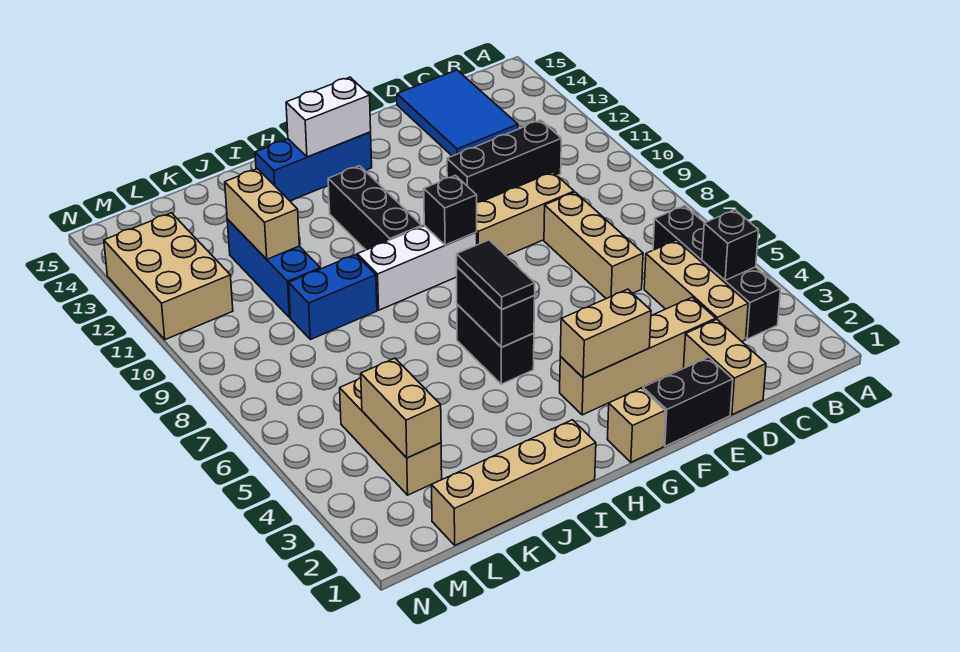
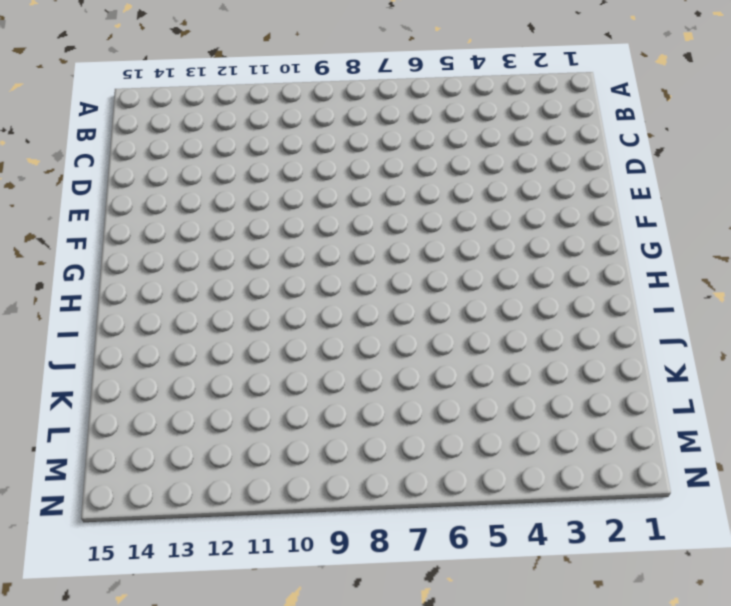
none -> black brick B3:B6 level 1
none -> tan brick C3:C5 level 1
none -> black brick C11:E11 level 1

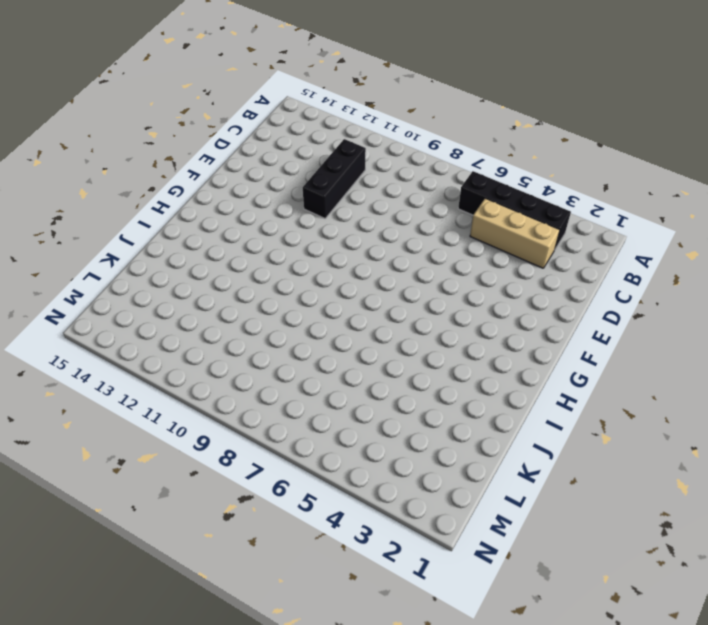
none -> blue tile C13:D15 level 1
none -> tan brick D1:D2 level 1
none -> tan brick D3:G3 level 1

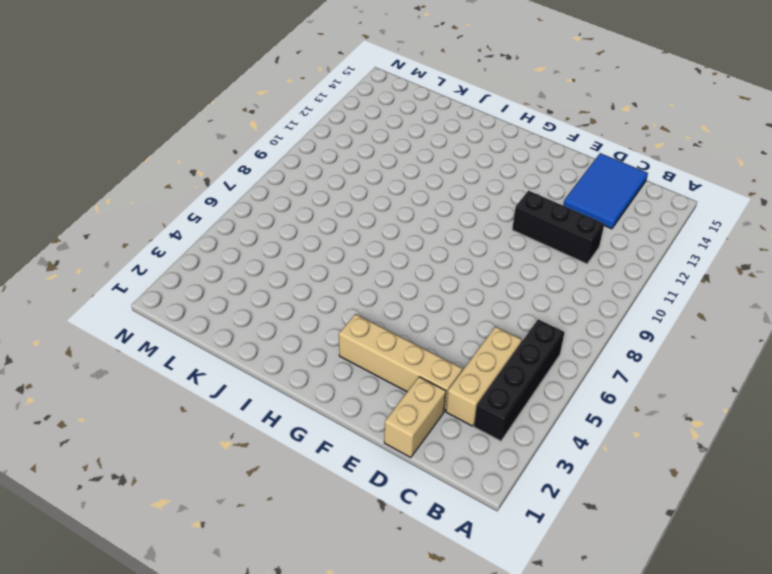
none -> tan brick D6:D8 level 1
none -> tan brick D9:F9 level 1
none -> black brick E1:F1 level 1

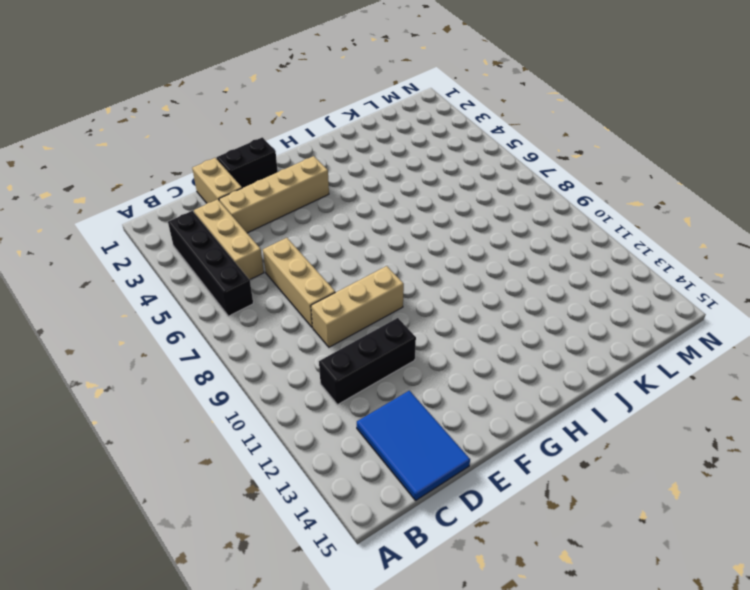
none -> tan brick G1 level 1
none -> white brick G9:I9 level 1
none -> blue brick G14:I14 level 1

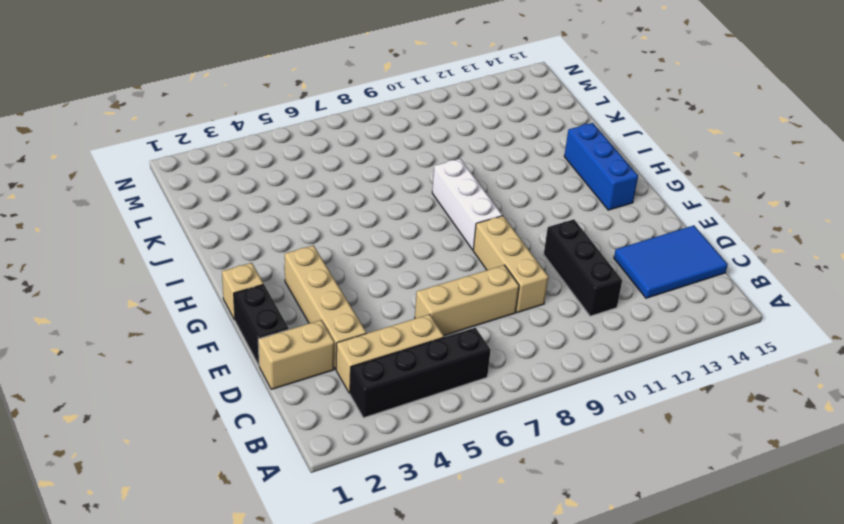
none -> black brick H5:H6 level 1
none -> black brick H10:H12 level 1
none -> tan brick I1:L1 level 1

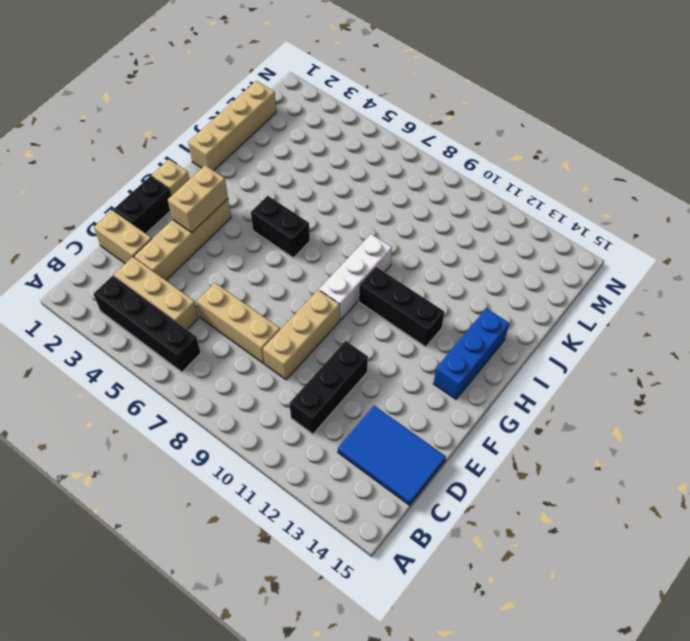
none -> blue brick J9:K9 level 1
none -> blue brick K10:K12 level 1
none -> tan brick L3:L5 level 1

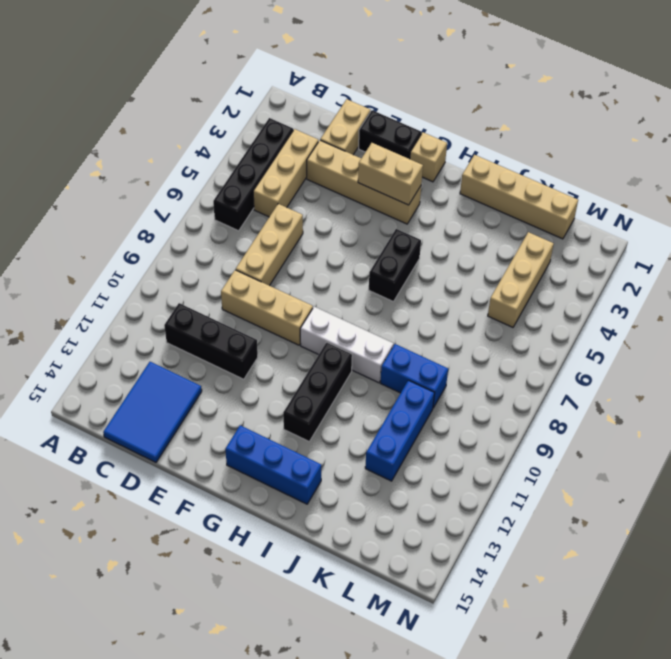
none -> tan brick M11:N13 level 1
none -> black brick B4 level 2
none -> black brick G9 level 2

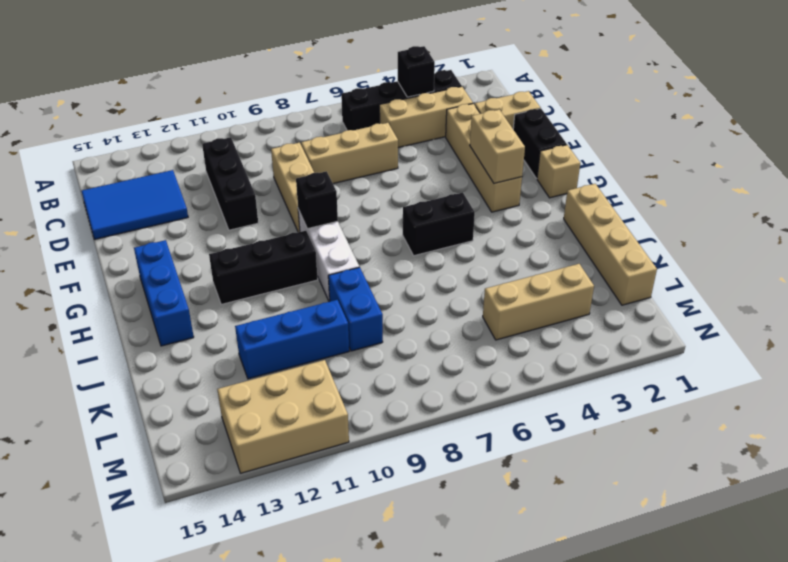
none -> white brick G14:H14 level 2
none -> black brick H5:H6 level 2
none -> tan brick K11:K12 level 2

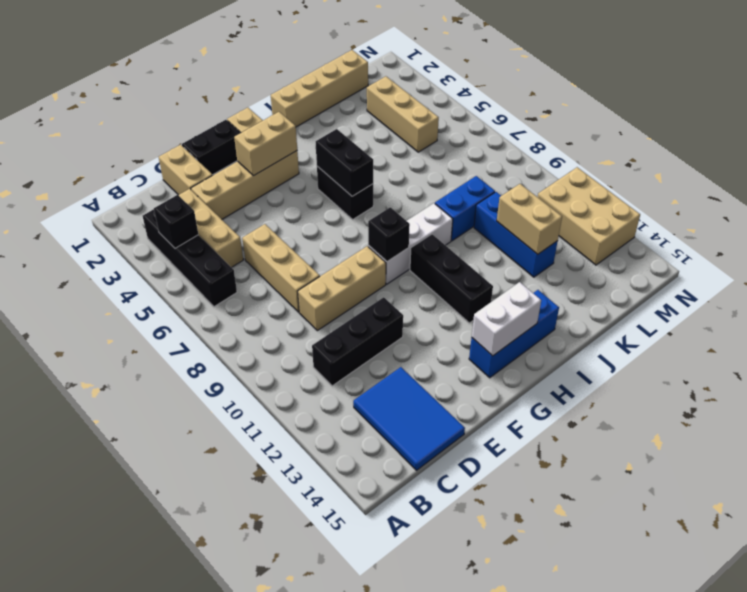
none -> tan brick L3:L4 level 2
none -> black tile H5:H6 level 3

